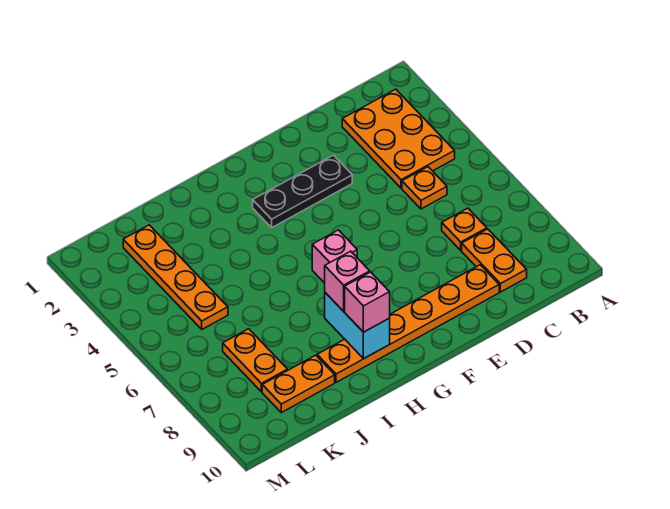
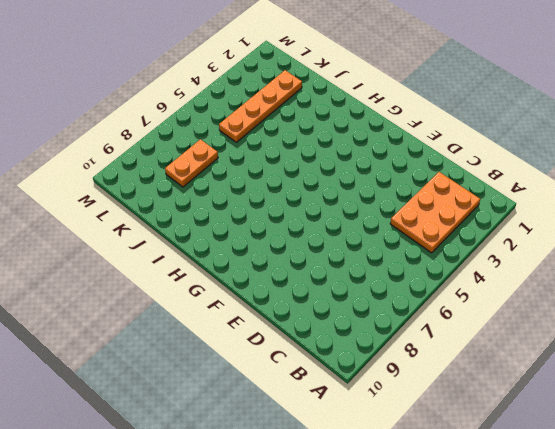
none -> orange plate C5 level 1
none -> orange plate C7 level 1
none -> orange plate C8:C9 level 1

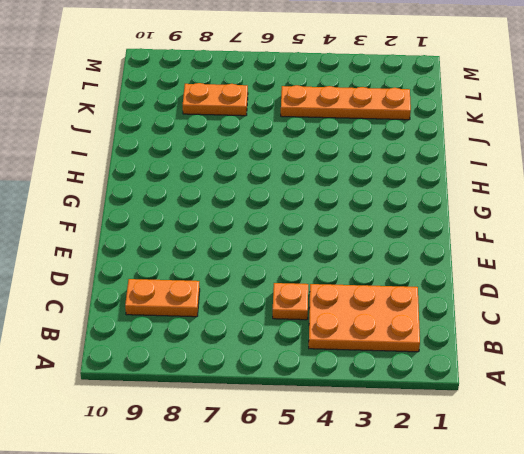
none -> orange plate C7 level 1
none -> orange plate D9:I9 level 1
none -> black plate E3:G3 level 1

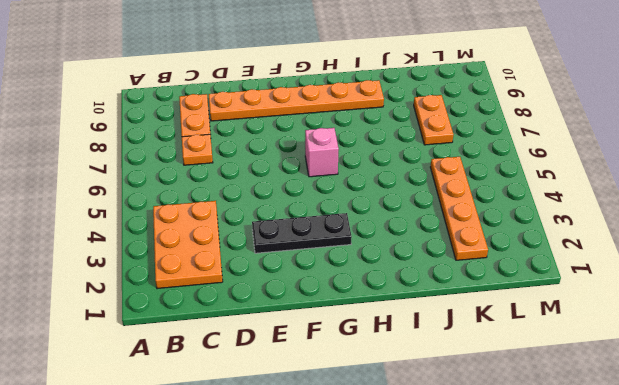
none -> orange plate C5 level 1
none -> orange plate J9:K9 level 1
none -> cyan brick H8:H9 level 2

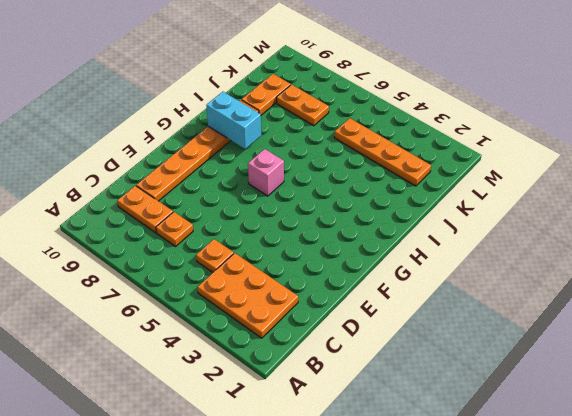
none -> black plate E3:G3 level 1
none -> pink brick H8 level 3
none -> pink brick H9 level 3

